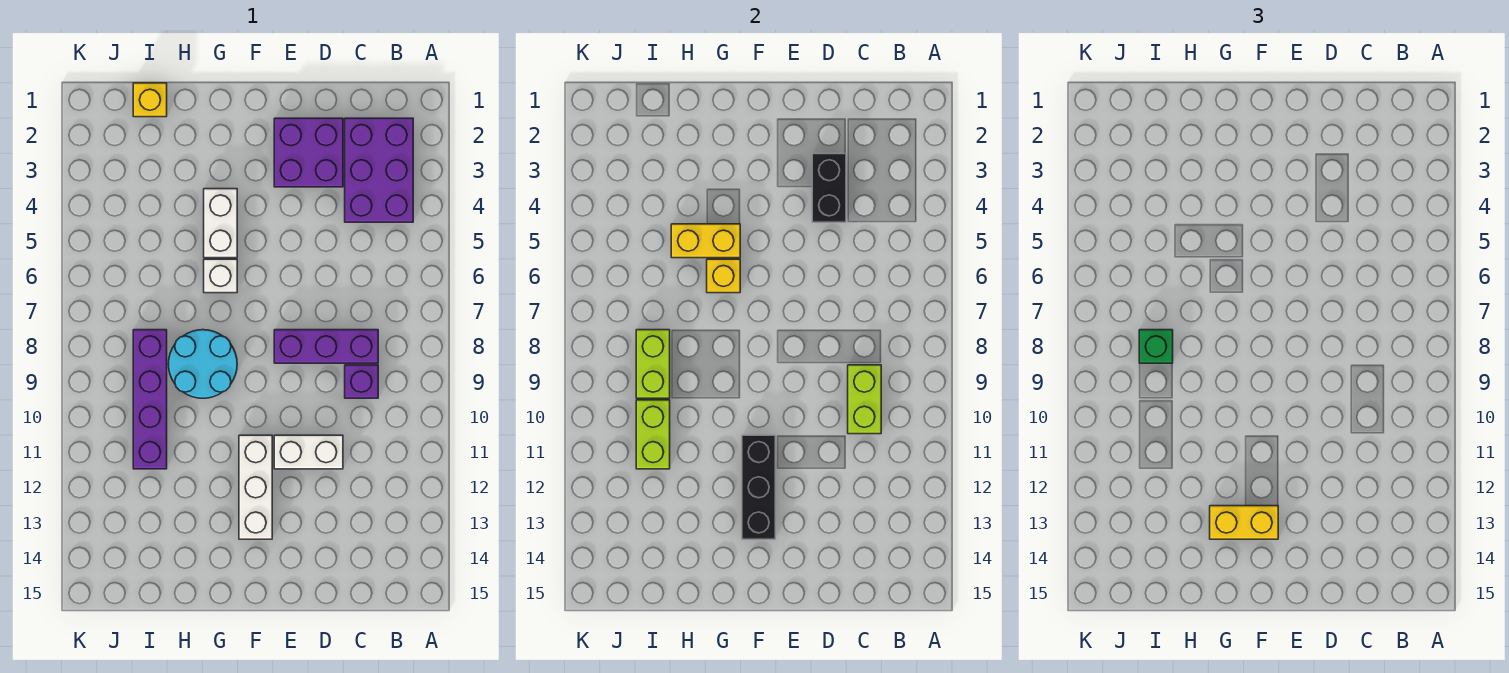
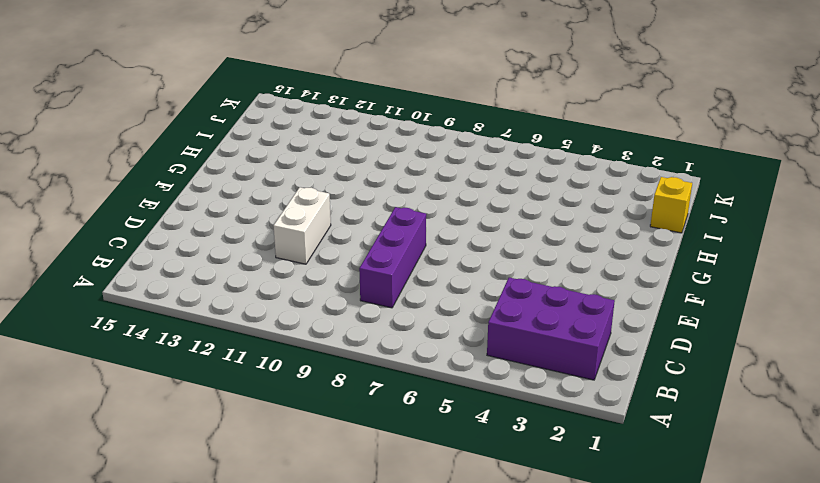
none -> purple brick C9 level 1
none -> purple brick D2:E3 level 1
none -> white brick F11:F13 level 1

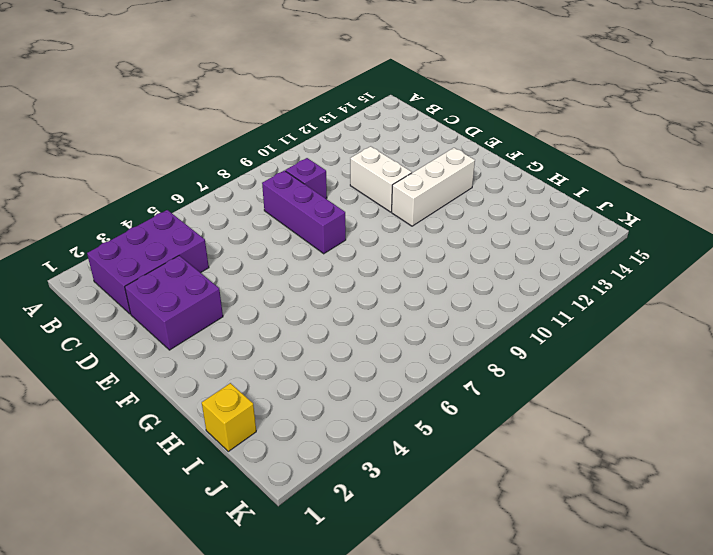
none -> white brick G4:G5 level 1
none -> white brick G6 level 1
none -> cyan round brick G8:H9 level 1

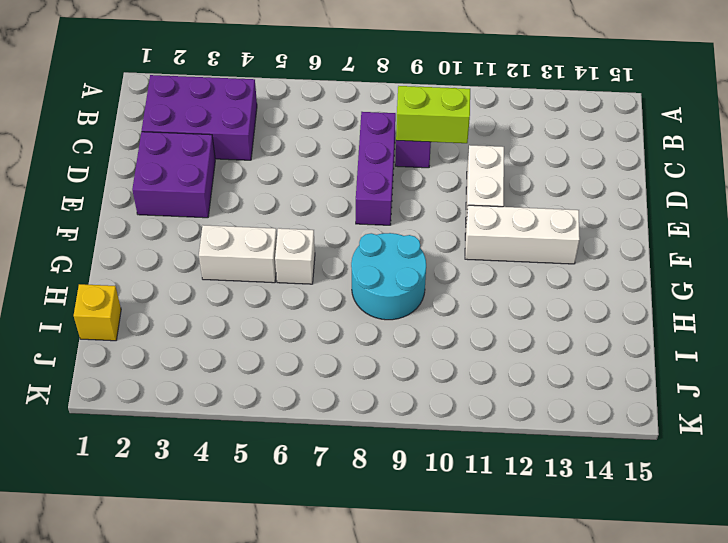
none -> purple brick I8:I11 level 1
none -> black brick D3:D4 level 2
none -> black brick F11:F13 level 2

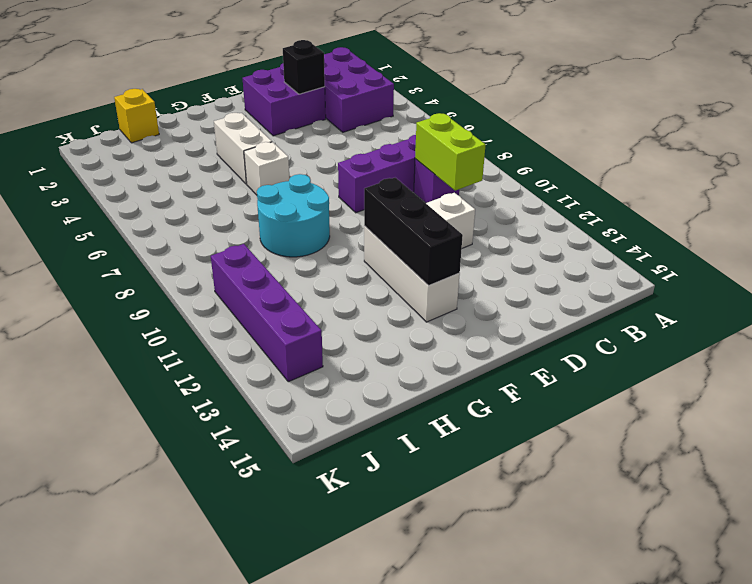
black brick D3 level 2 -> black brick D3:D4 level 2
purple brick J10:J13 level 1 -> purple brick I8:I11 level 1
none -> yellow brick G5:H5 level 2
none -> yellow brick G6 level 2
none -> lime brick I8:I9 level 2

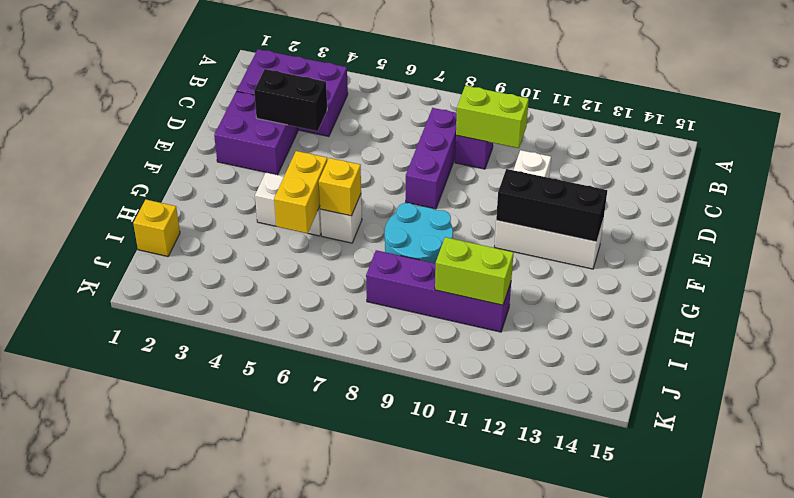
none -> lime brick I8:I9 level 2
none -> yellow brick F13:G13 level 3
none -> green brick I8 level 3

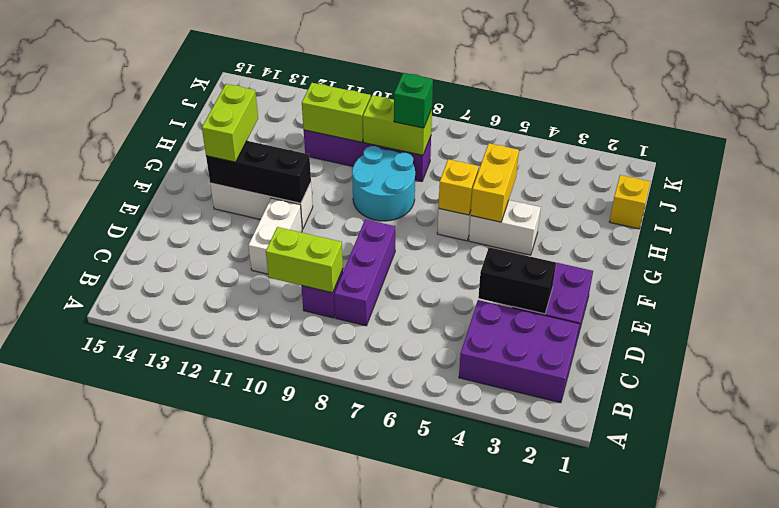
lime brick F13:G13 level 3 -> yellow brick F13:G13 level 3

